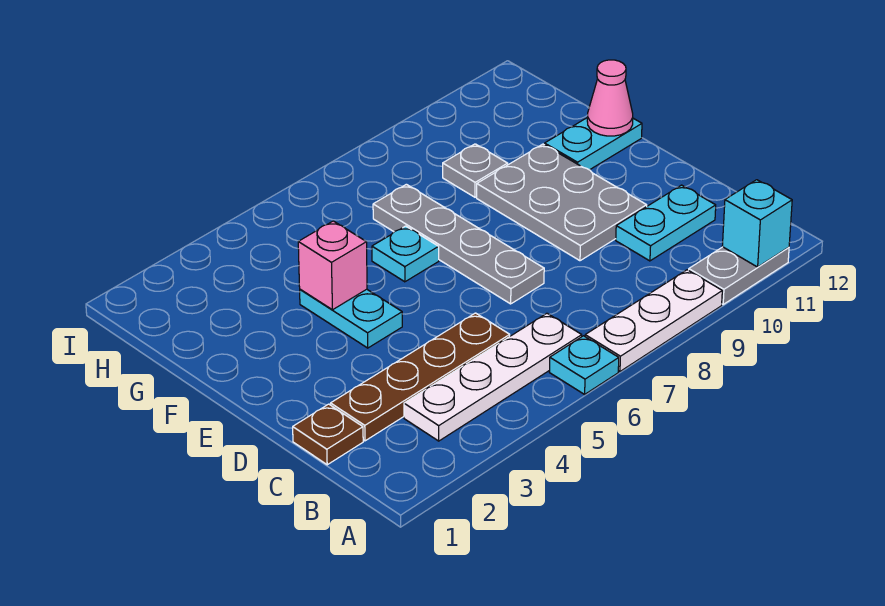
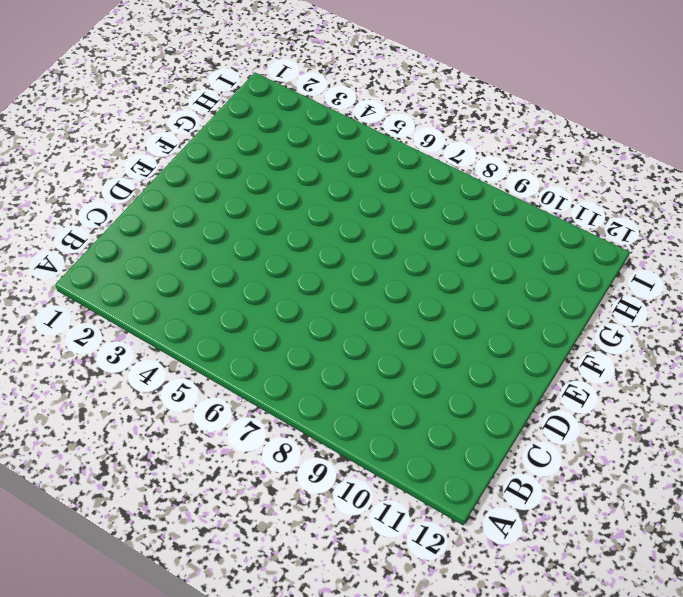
none -> cyan plate A6 level 1
none -> white plate A7:A9 level 1
none -> grey plate A10:A11 level 1

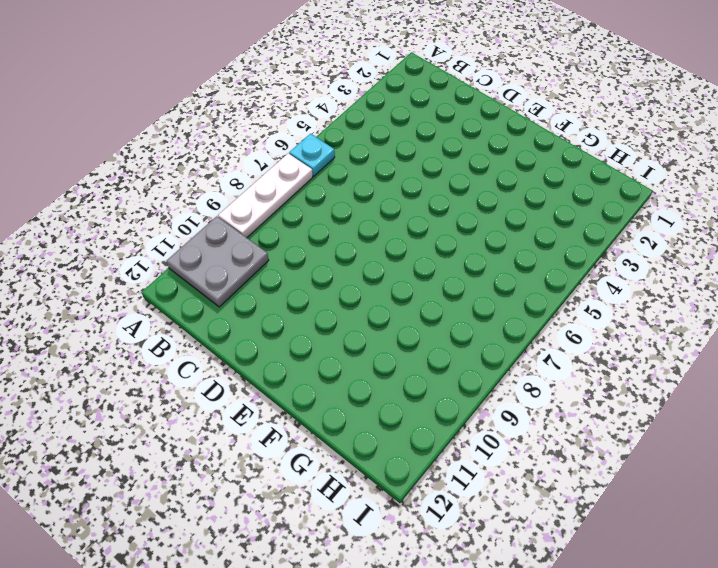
grey plate A10:B11 level 1 -> grey plate A10:A11 level 1
none -> white plate B3:B6 level 1
none -> brown plate C1 level 1
none -> brown plate C2:C5 level 1

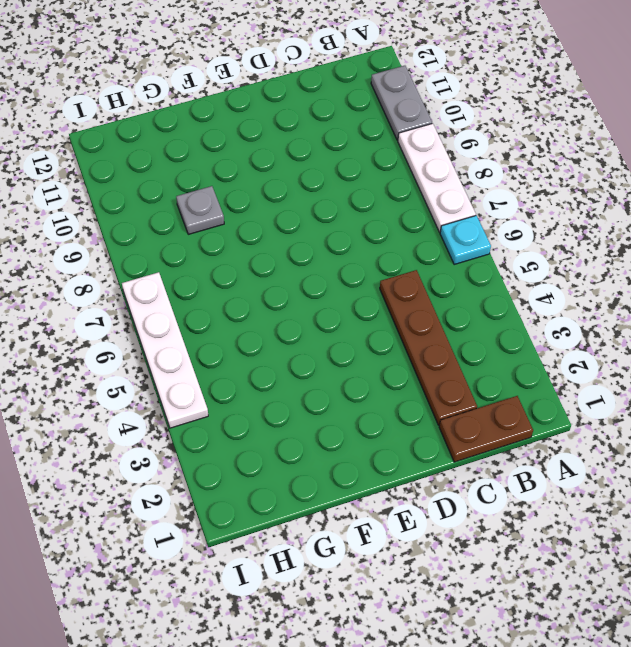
brown plate B1:C1 level 1 -> brown plate C1 level 1
white plate I4:I7 level 1 -> white plate B3:B6 level 1
none -> cyan plate C10:C11 level 1
none -> grey plate D7:G7 level 1
none -> grey plate D9:F10 level 1

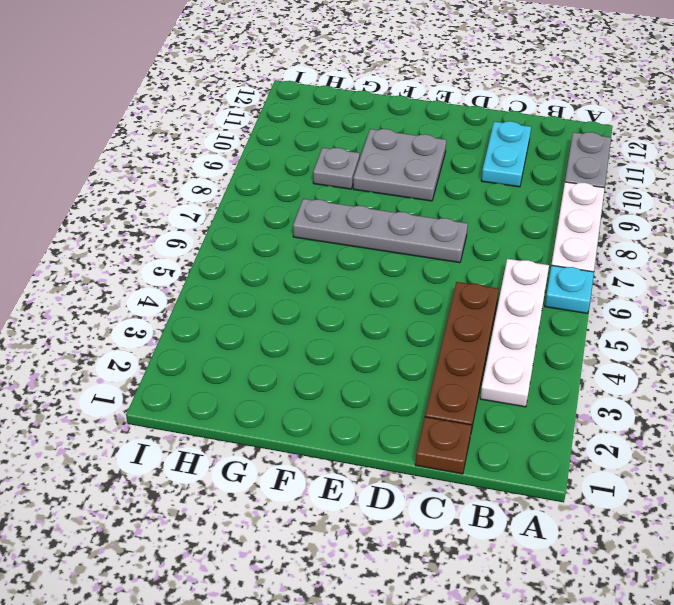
grey plate E9:F10 level 1 -> grey plate D9:F10 level 1
none -> cyan plate E4:F4 level 1
none -> cyan plate F6 level 1
none -> cyan plate F11:F12 level 1

